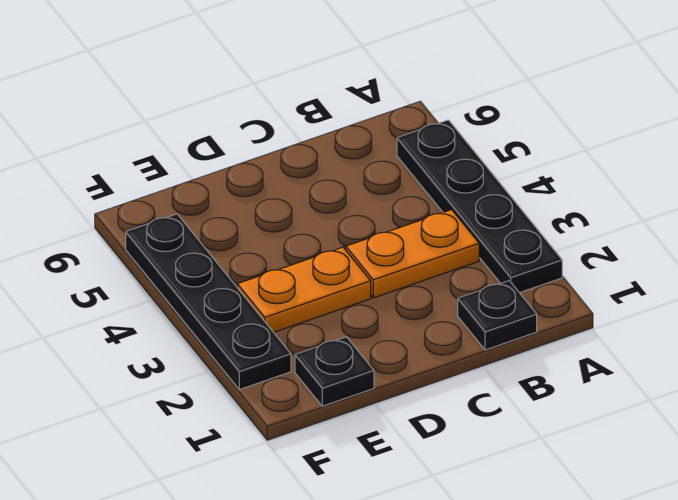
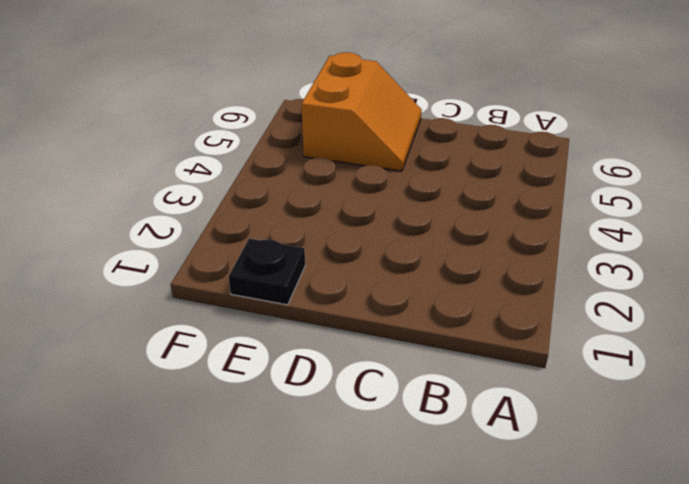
orange slope D5:E6 level 1 top E -> none
none -> black plate A2:A5 level 1
none -> black plate B1 level 1

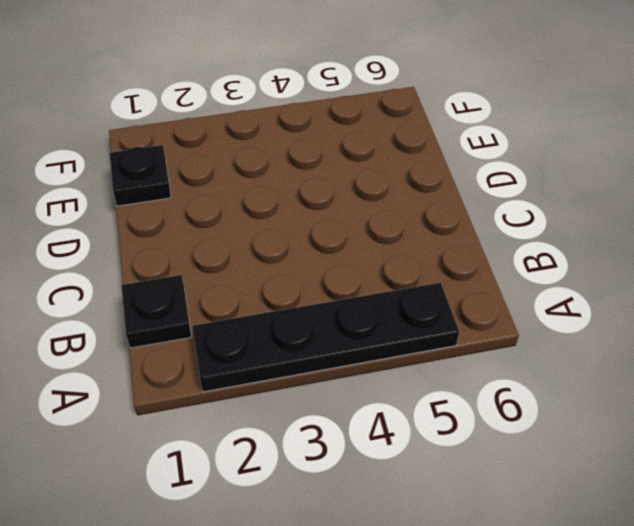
none -> orange plate B3:C3 level 1
none -> orange plate D3:E3 level 1

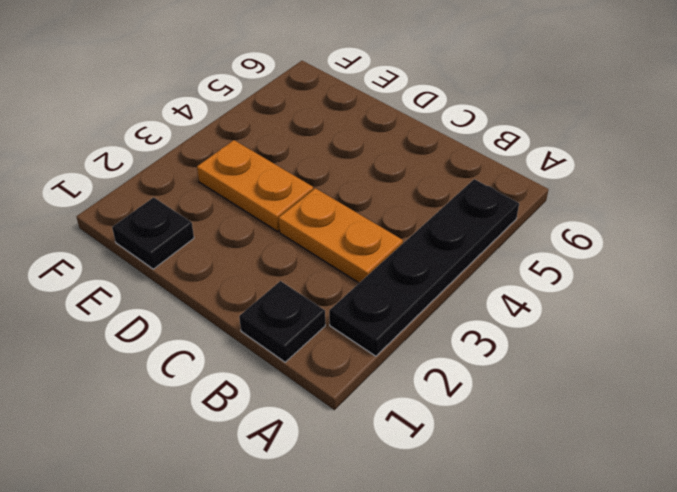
none -> black plate F2:F5 level 1

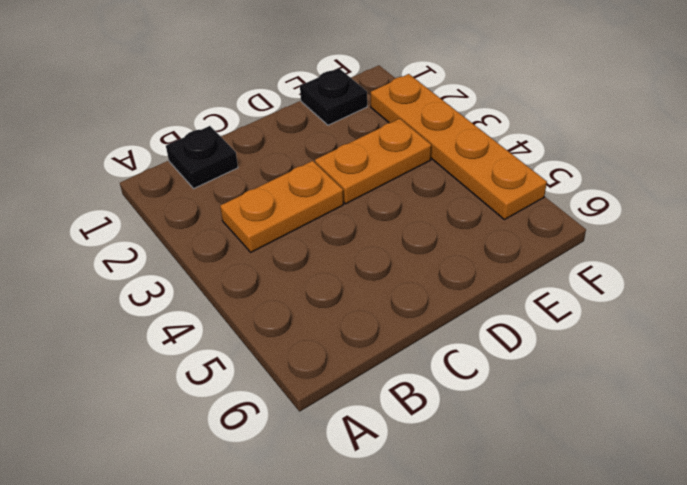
orange plate F2:F5 level 1 -> black plate F2:F5 level 1
none -> black plate A2:A5 level 1

